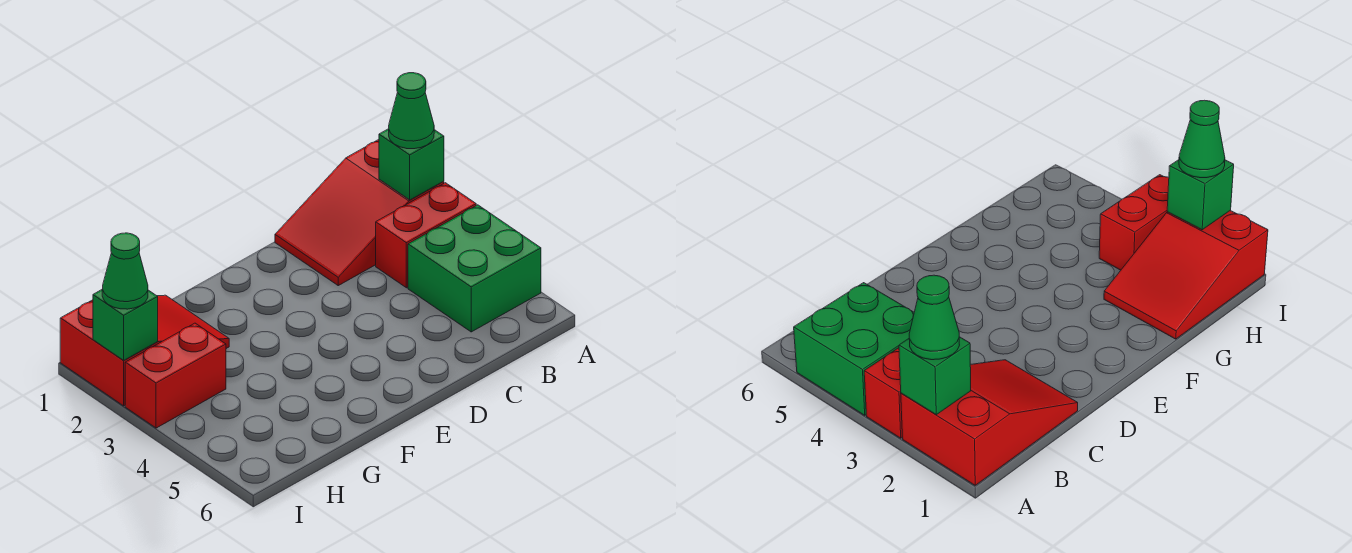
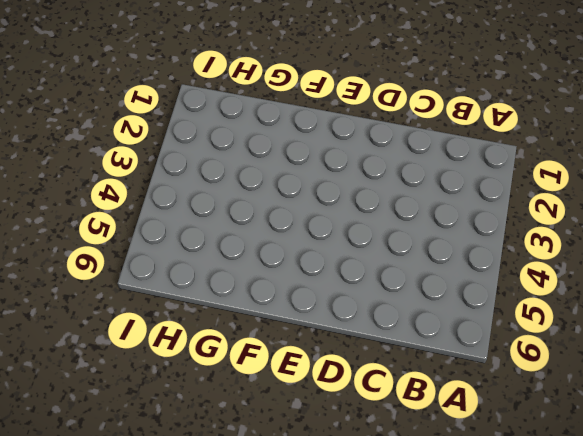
none -> red slope A1:C2 level 1 top A
none -> red brick A3:B3 level 1

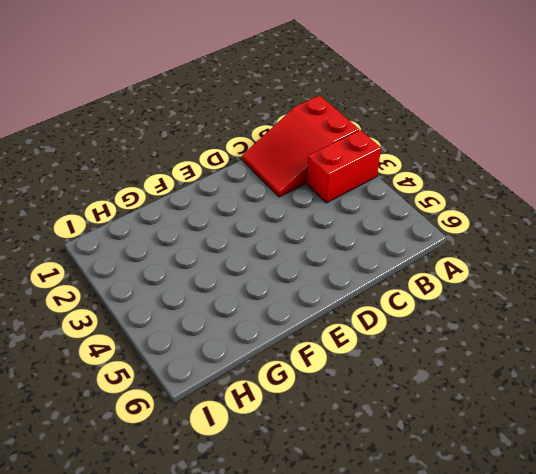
none -> green brick A4:B5 level 1
none -> red slope G1:I2 level 1 top I

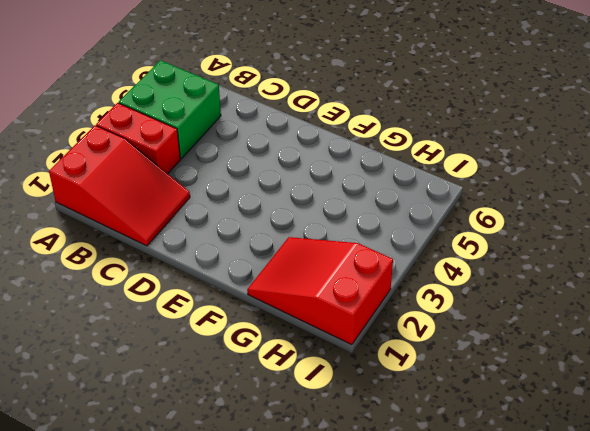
none -> red brick H3:I3 level 1
none -> green brick A2 level 2

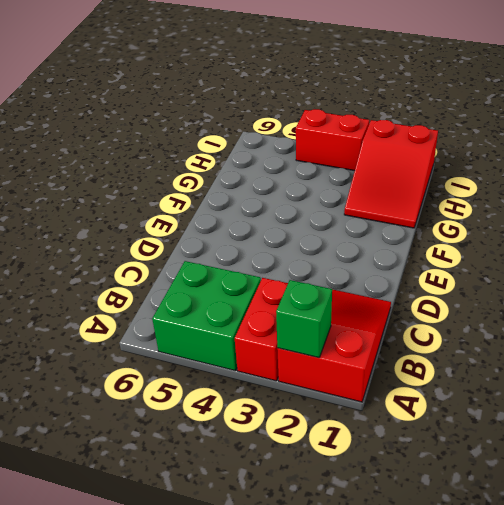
red brick I3:I4 level 1 -> red brick H3:I3 level 1
none -> green brick I2 level 2
none -> green cone A2 level 3

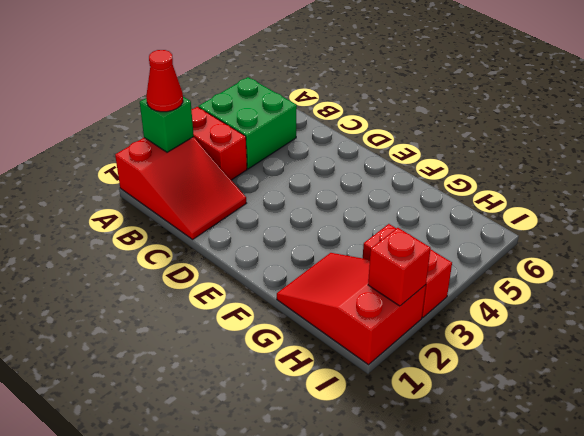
red cone A2 level 3 -> green cone A2 level 3
red brick I2 level 2 -> green brick I2 level 2
none -> green cone I2 level 3

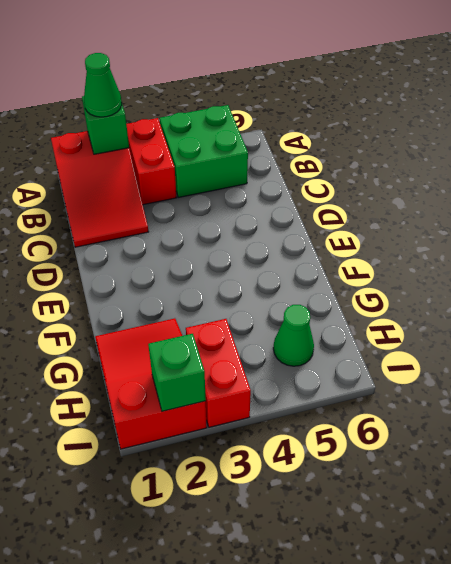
green cone H5 level 1 -> green cone I2 level 3

